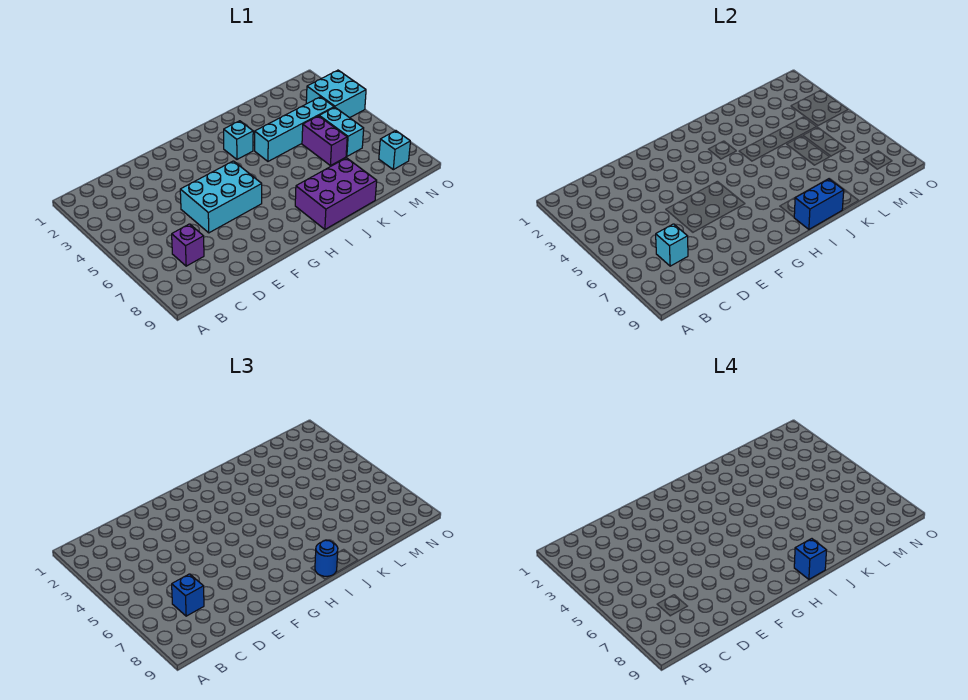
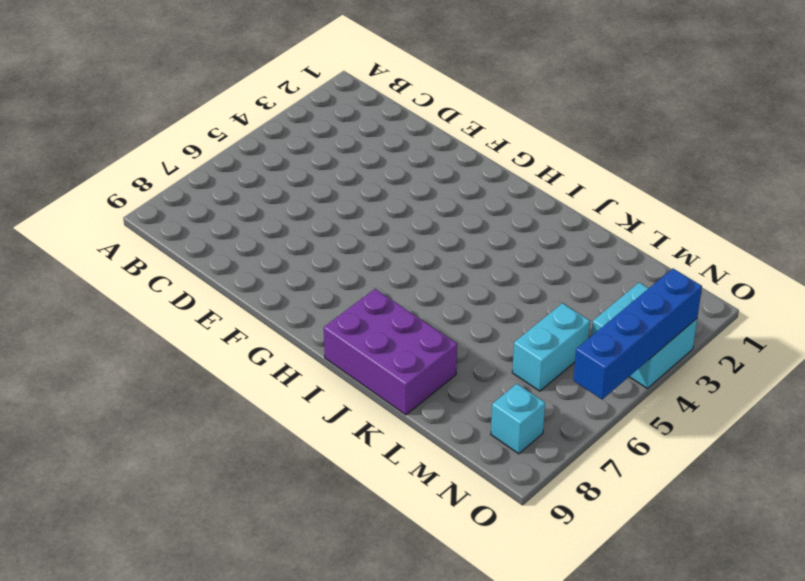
blue brick O3:O6 level 2 -> none
none -> purple brick C7 level 1
none -> cyan brick E5:G6 level 1
none -> cyan brick I3 level 1

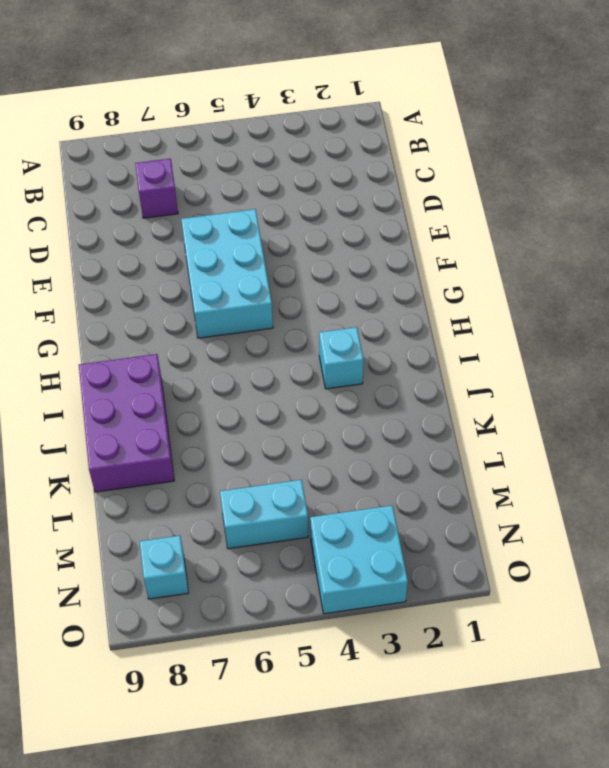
none -> cyan brick J4:M4 level 1
none -> purple brick L5:L6 level 1
none -> cyan brick C7 level 2

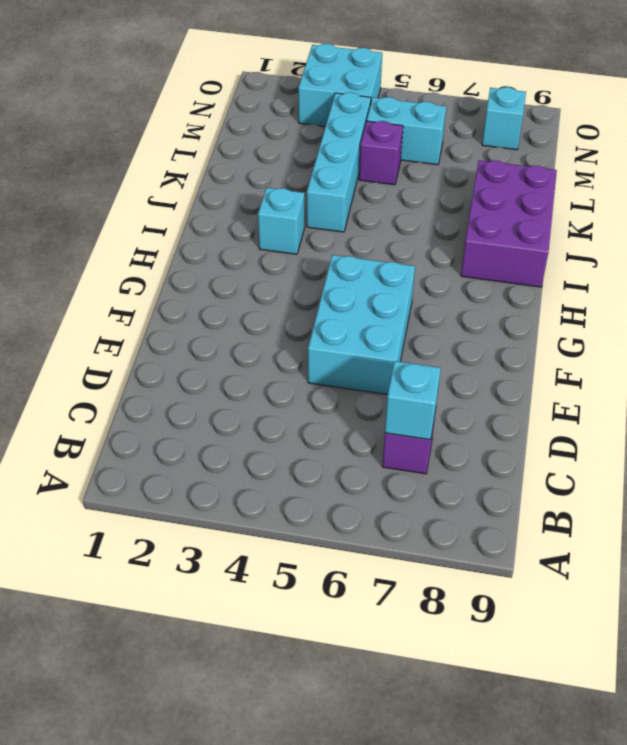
purple brick L5 level 1 -> purple brick L5:L6 level 1
none -> blue brick I9:J9 level 2
none -> blue brick C7 level 3
none -> blue round brick I9 level 3

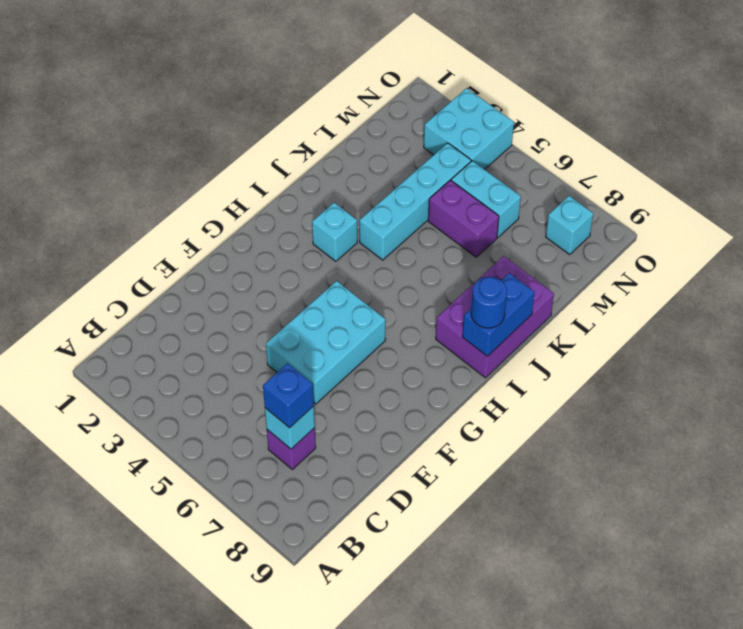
none -> blue brick I9 level 4

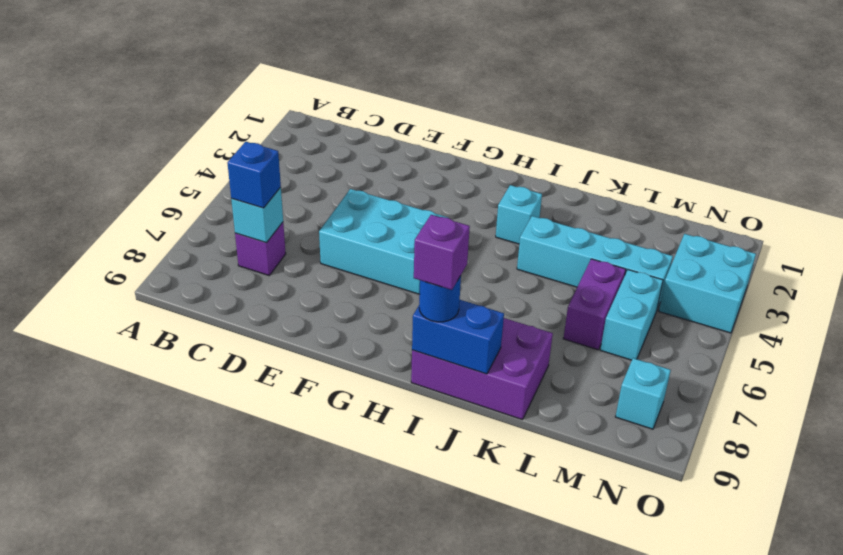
purple brick I9 level 4 -> blue brick I9 level 4

